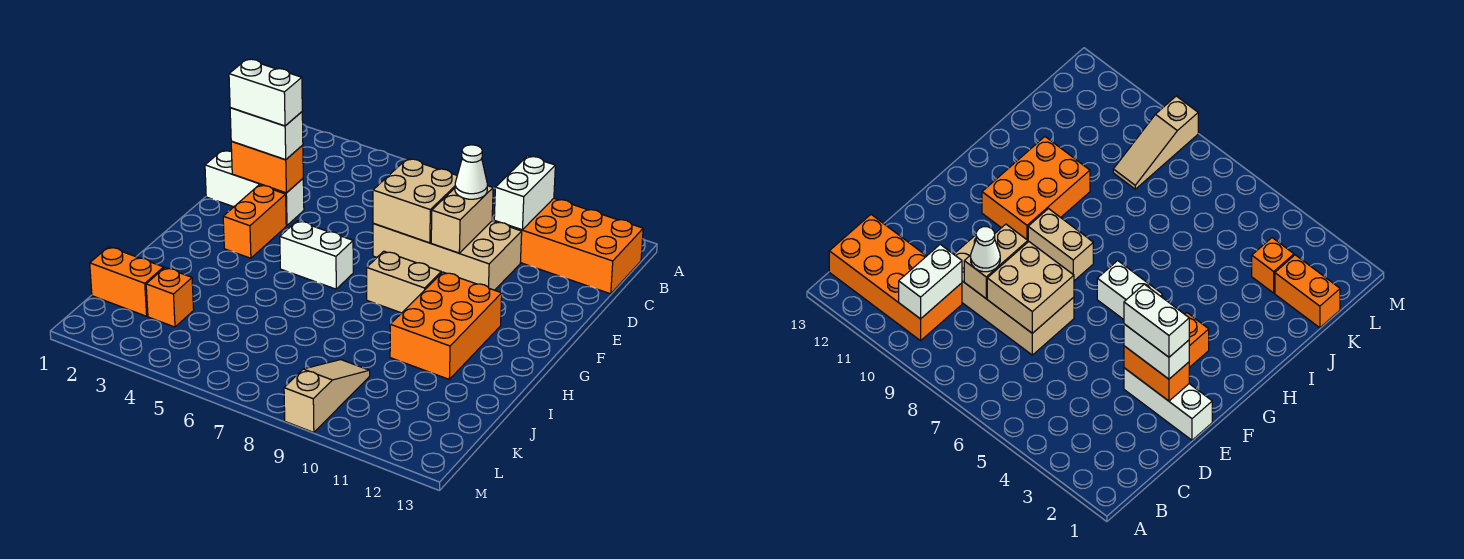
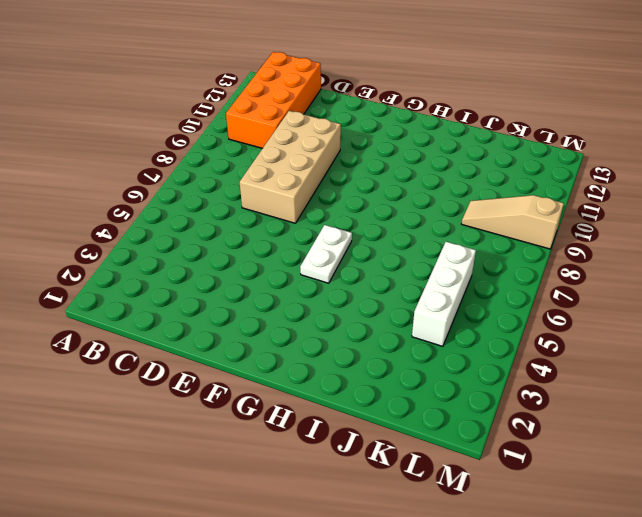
white plate G5:G6 level 1 -> white brick G5:G6 level 1
white brick K4:K6 level 1 -> white brick E1:E3 level 1
none -> orange brick F3:G3 level 1
none -> tan brick G8:G9 level 1
none -> orange brick G10:I11 level 1

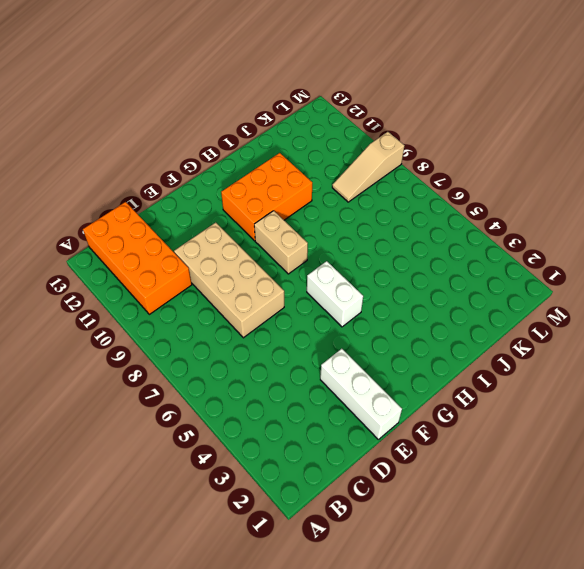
none -> orange brick F3:G3 level 1
none -> orange brick K1:K2 level 1
none -> orange brick K3 level 1

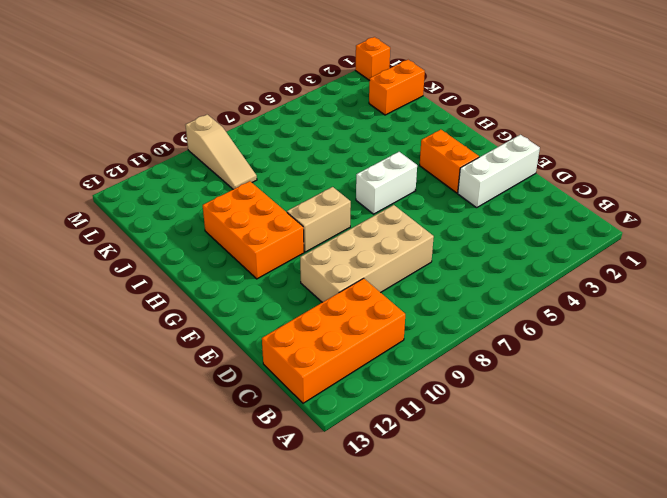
orange brick M1 level 1 -> orange brick K3 level 1
none -> white brick B10:C10 level 2
none -> tan brick D7:E8 level 2
none -> tan brick D9:E9 level 2

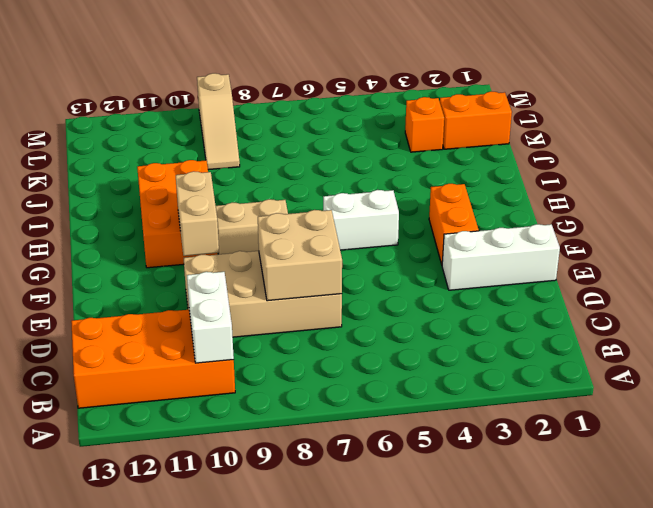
tan brick F10:G10 level 2 -> tan brick D9:E9 level 2
none -> orange brick E2:E3 level 2
none -> white cone D9 level 3
none -> white brick E2:E3 level 3

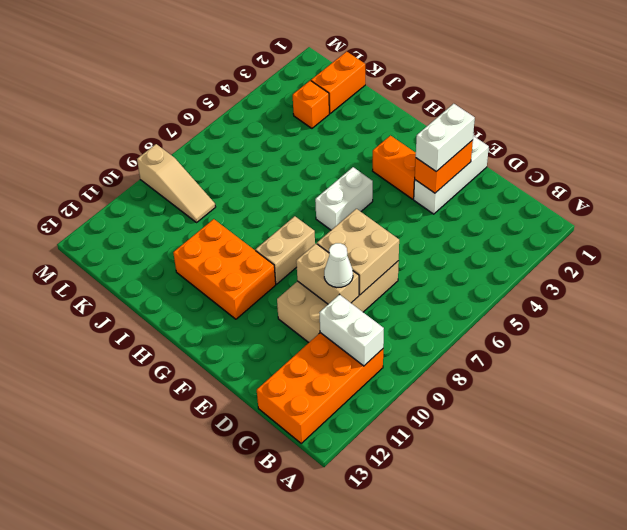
none -> white brick E2:E3 level 4

